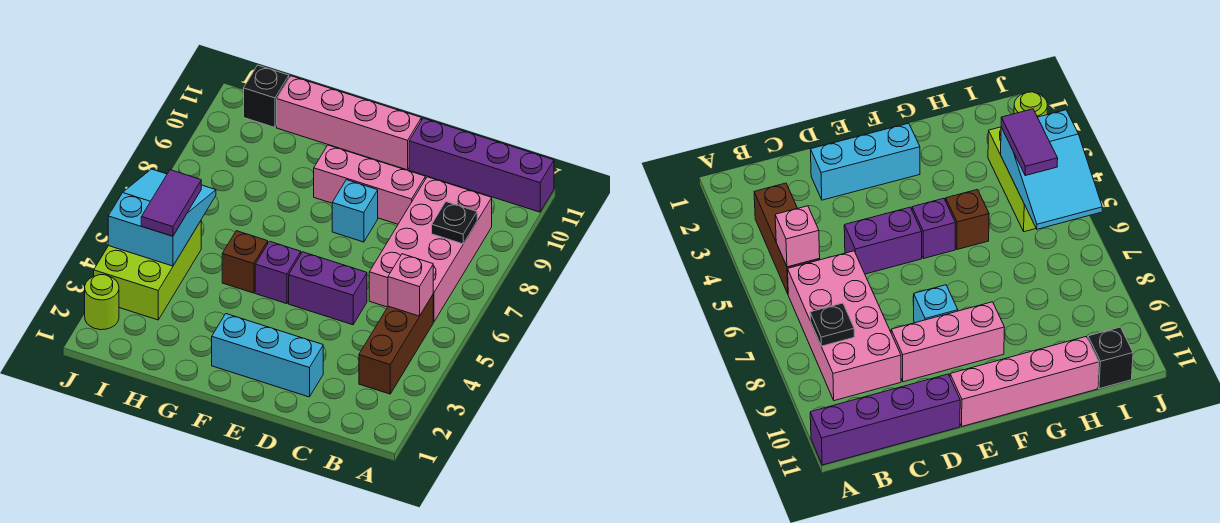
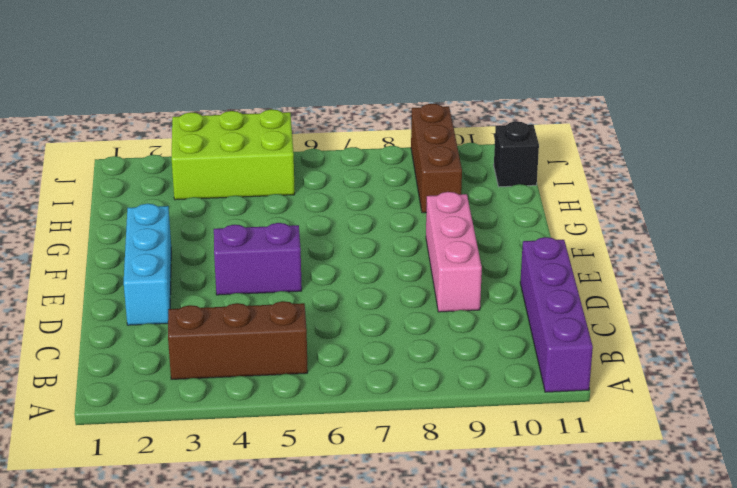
purple brick E4:E5 level 1 -> purple brick D5:E5 level 1
brown brick H9:J9 level 1 -> none
none -> pink brick B6:C9 level 1
none -> cyan brick E8 level 1
none -> pink brick E11:H11 level 1

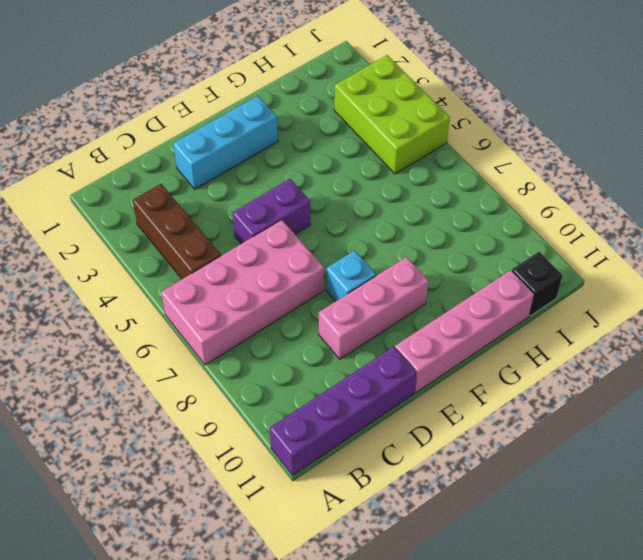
pink brick A6:D7 level 1 -> pink brick B6:C9 level 1
none -> purple brick F5 level 1
none -> brown brick G5 level 1
none -> lime round brick J2 level 1

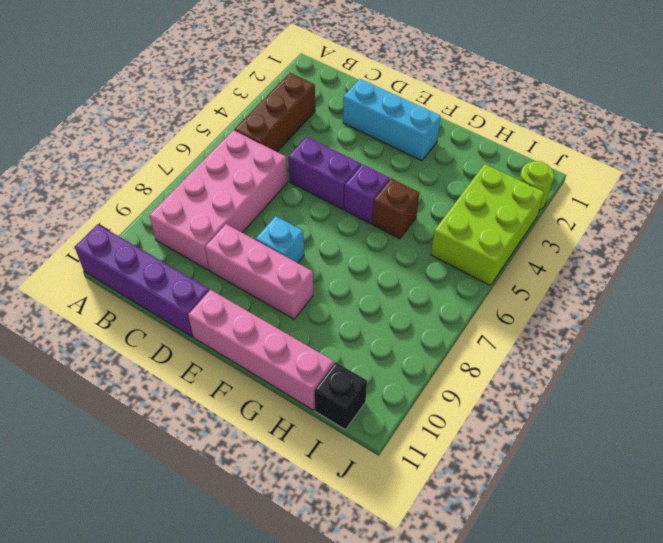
none -> pink brick B5 level 2
none -> black plate B8 level 2
none -> cyan slope I4:J6 level 2 top 4

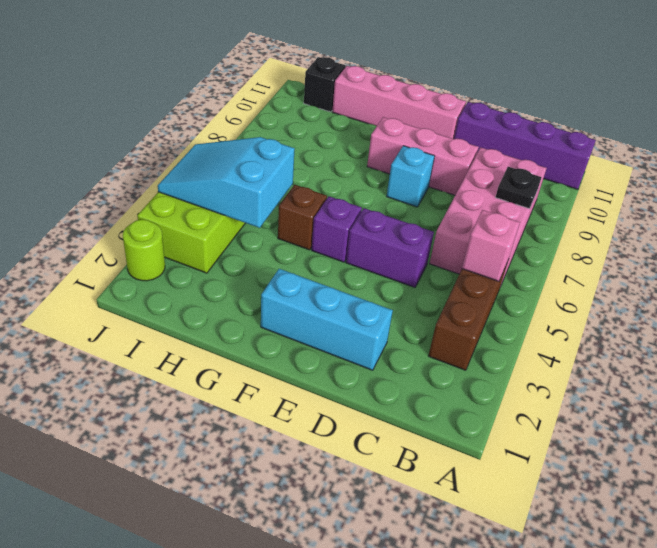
cyan slope H4:J5 level 2 top H -> cyan slope I4:J6 level 2 top 4
none -> purple tile I4:I5 level 3

